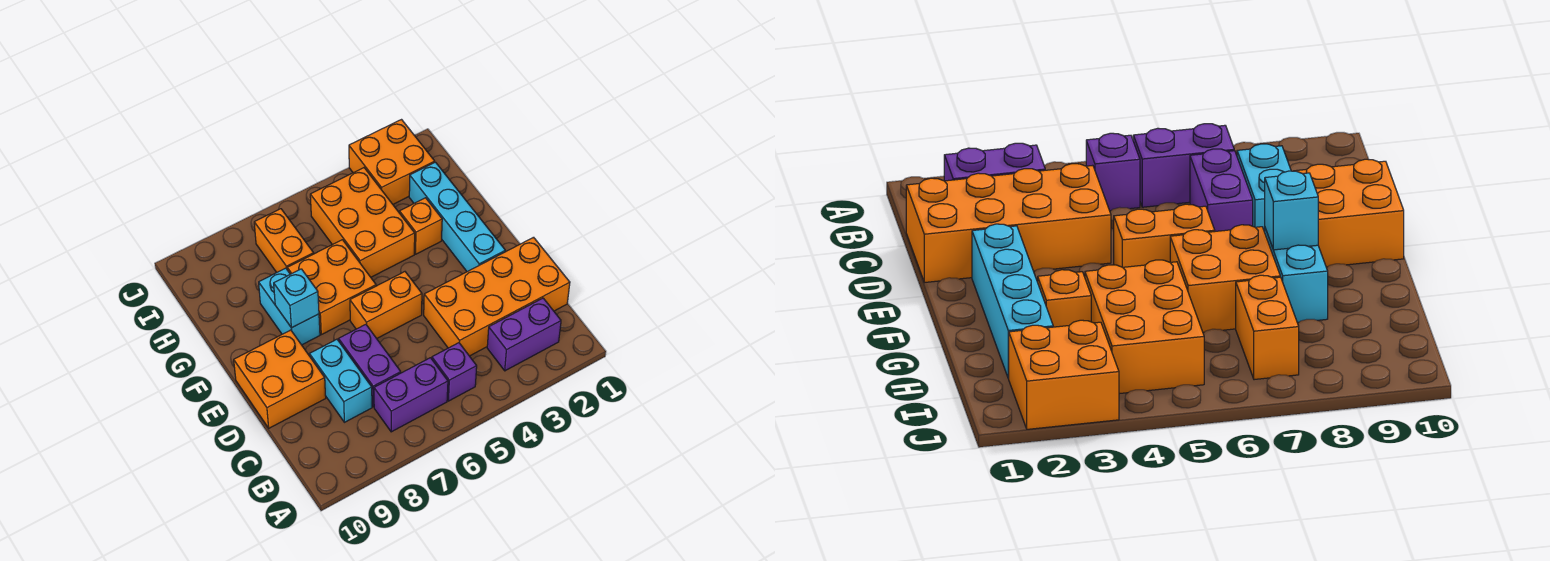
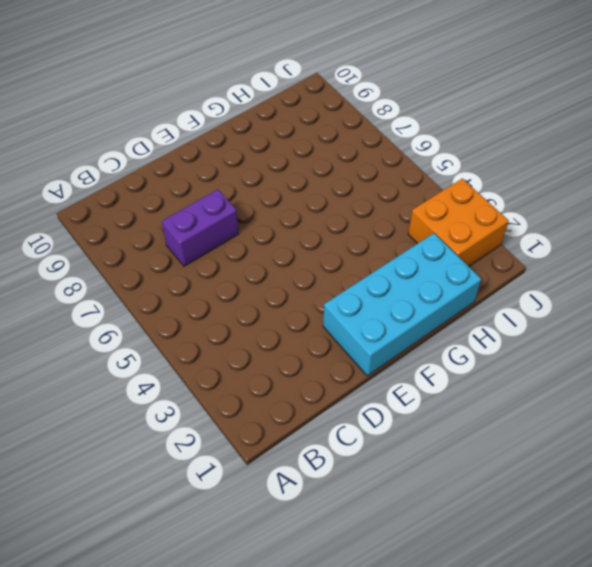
cyan brick E1:H2 level 1 -> cyan brick E2:H2 level 1
none -> purple brick B2:B3 level 1
none -> purple brick B5 level 1
none -> purple brick B6:B7 level 1

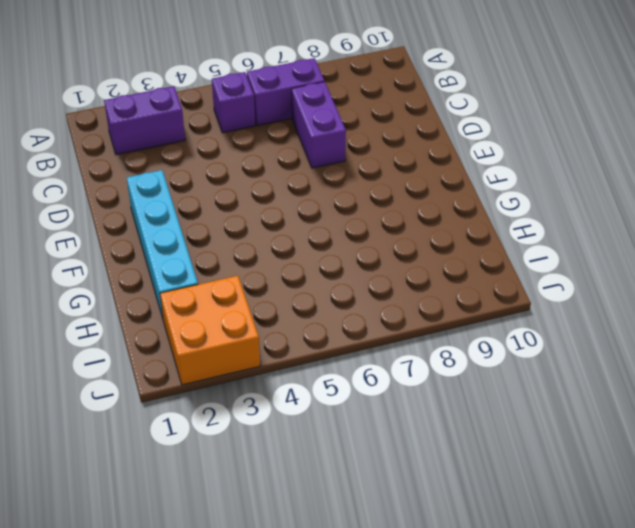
none -> orange brick C1:D4 level 1
none -> cyan brick C8:D8 level 1
none -> orange brick D9:E10 level 1

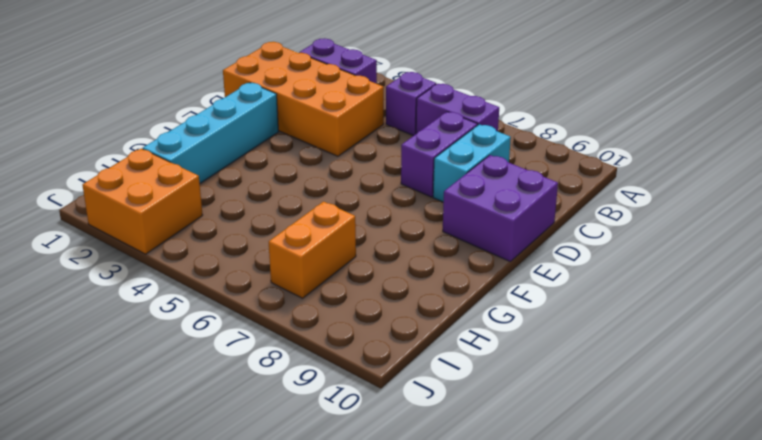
purple brick D9:E10 level 1 -> orange brick D9:E10 level 1
none -> orange brick E5:E6 level 1
none -> orange brick F6:G7 level 1
none -> cyan brick F8:G8 level 1

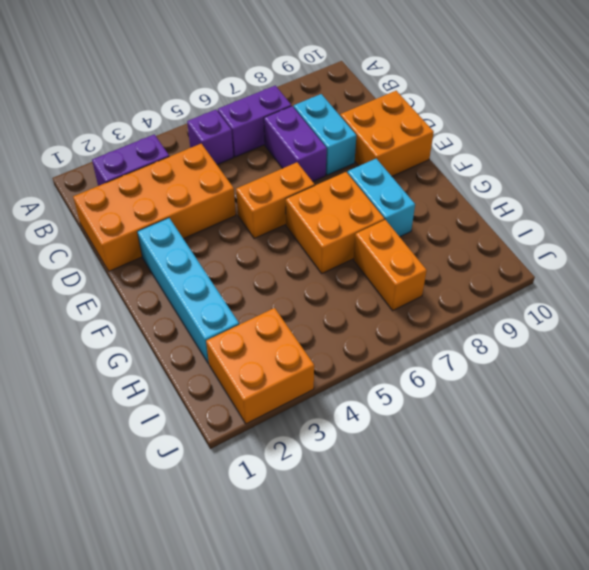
none -> orange brick G3 level 1
none -> orange brick G4:I5 level 1
none -> cyan brick F8 level 2

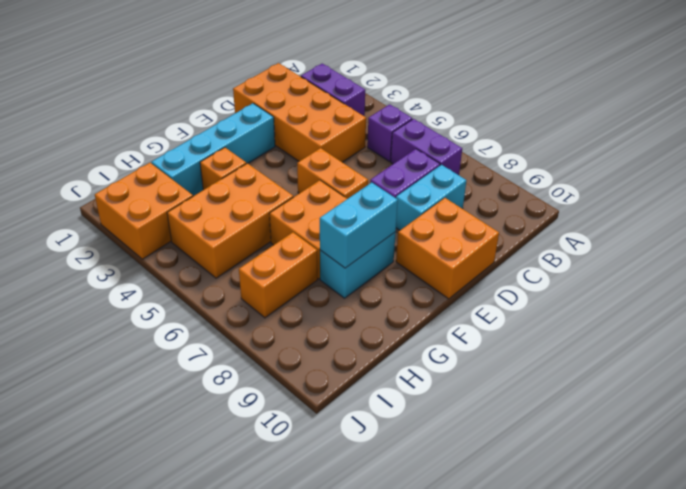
cyan brick F8:G8 level 2 -> cyan brick F8 level 2

